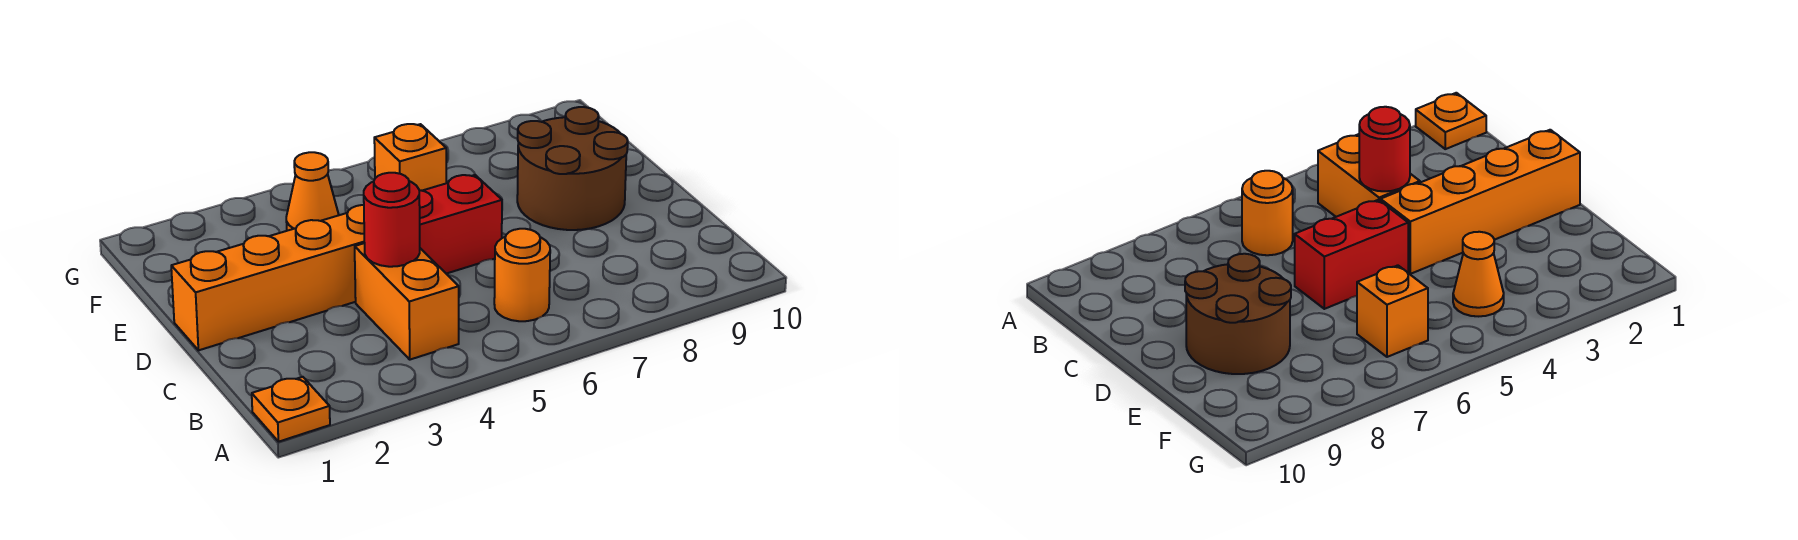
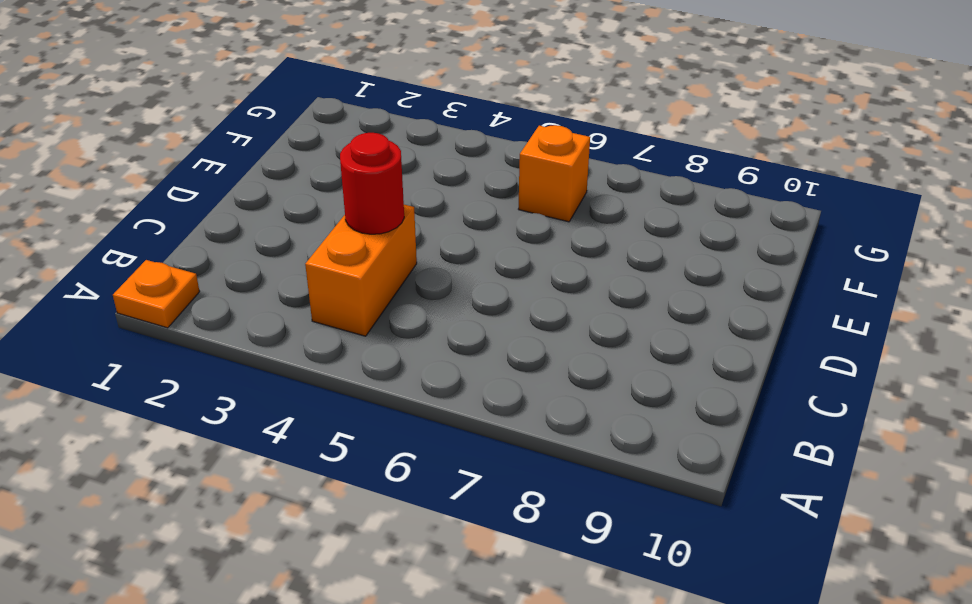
none -> orange round brick B6 level 1
none -> orange brick D1:D4 level 1

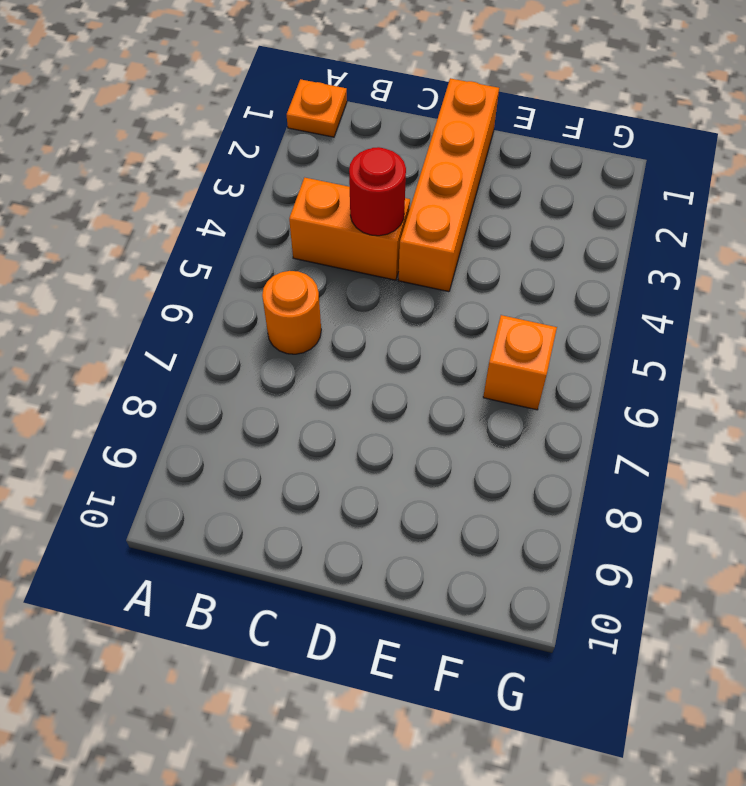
none -> red brick D5:D6 level 1
none -> brown round brick D8:E9 level 1

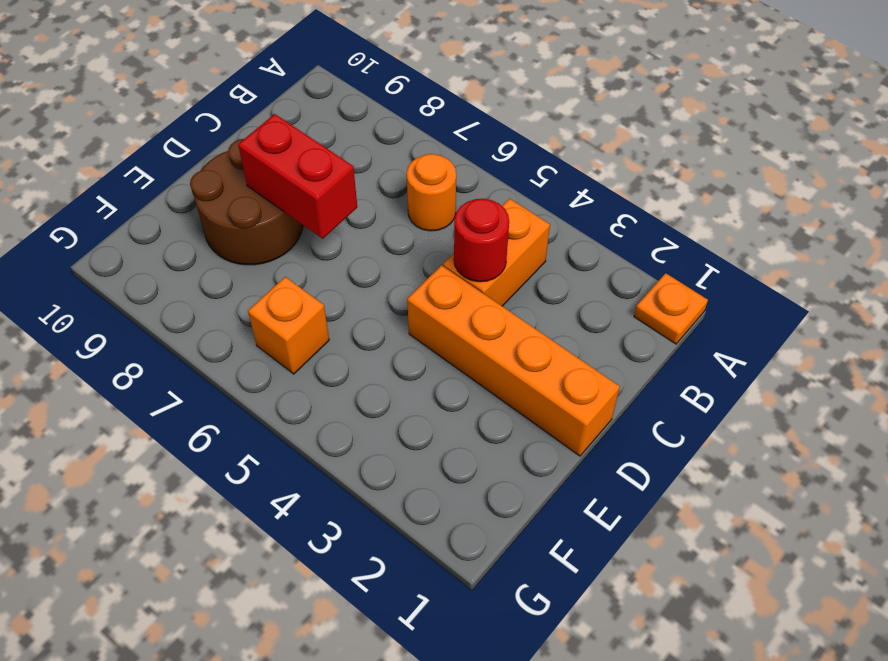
red brick D7:D8 level 2 -> red brick D5:D6 level 1
none -> orange cone F4 level 1

